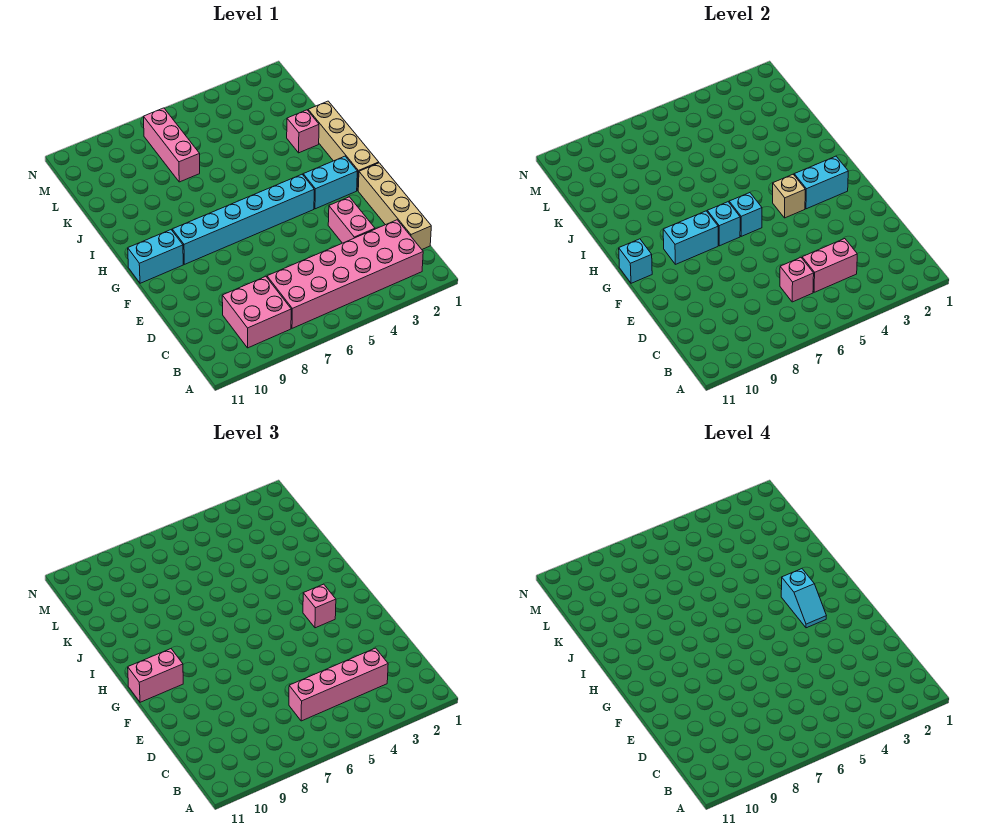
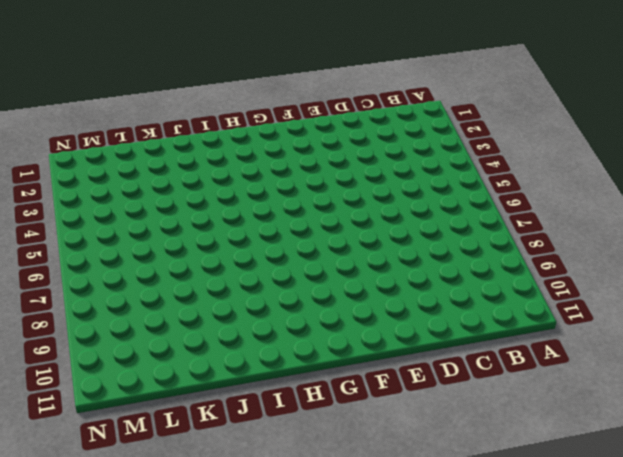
none -> pink brick B2:C7 level 1
none -> pink brick B8:C9 level 1
none -> tan brick C1:F1 level 1

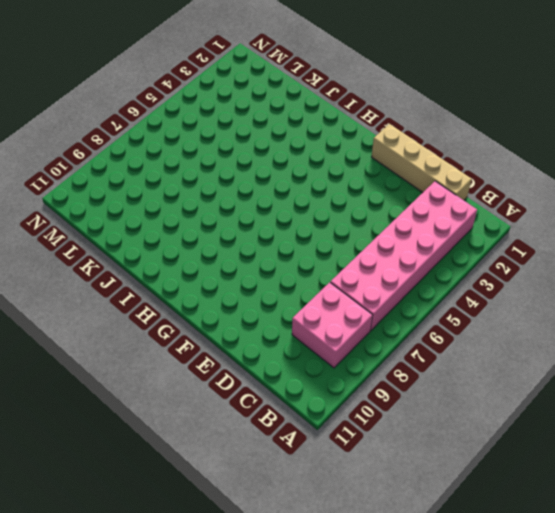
none -> pink brick D3:E3 level 1
none -> tan brick G1:J1 level 1
none -> cyan brick G2:G3 level 1

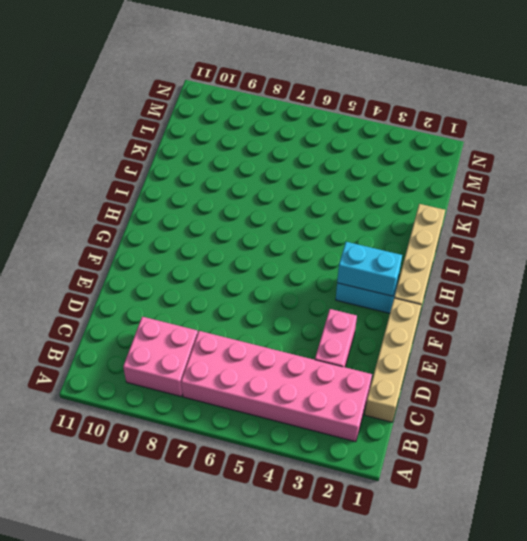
none -> cyan brick G4:G9 level 1
none -> cyan brick G10:G11 level 1
none -> pink brick J2 level 1

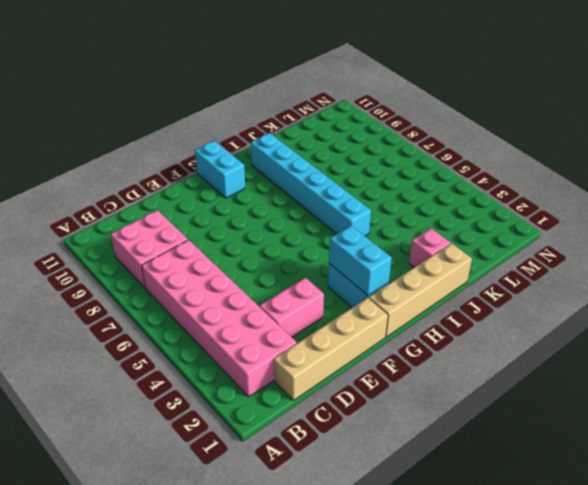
cyan brick I5:I10 level 1 -> cyan brick G4:G9 level 1
none -> pink brick K7:M7 level 1
none -> pink brick C4:C5 level 2
none -> pink brick C6 level 2

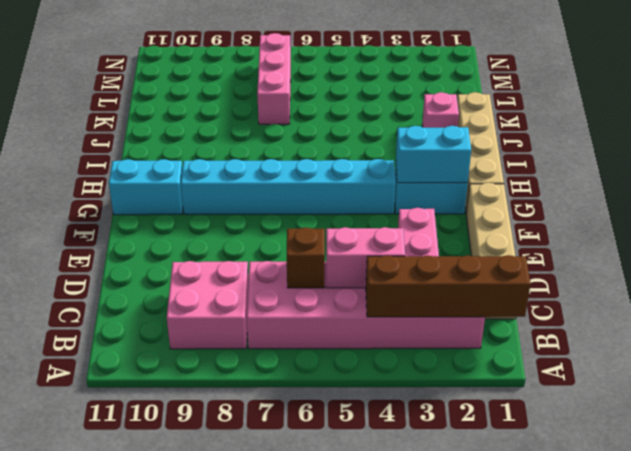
brown brick B1:B4 level 2 -> none
brown brick C6 level 2 -> pink brick C6 level 2
none -> tan brick G4 level 2
none -> cyan brick G6 level 2
none -> cyan brick G7 level 2

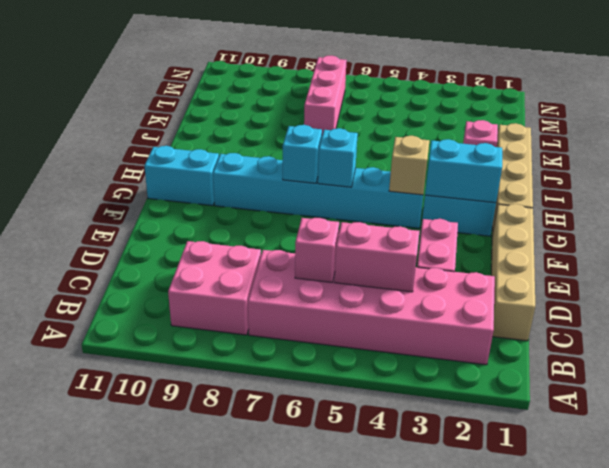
none -> cyan brick G8:G9 level 2
none -> cyan brick G11 level 2
none -> pink brick C3:C6 level 3

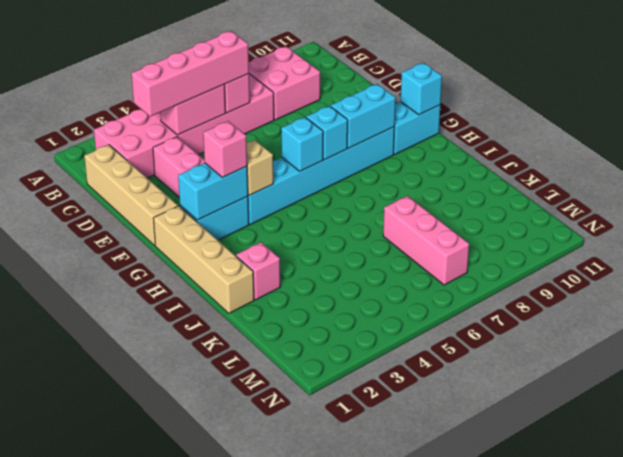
none -> pink brick G10:G11 level 3
none -> cyan slope G3:H3 level 4 top H

